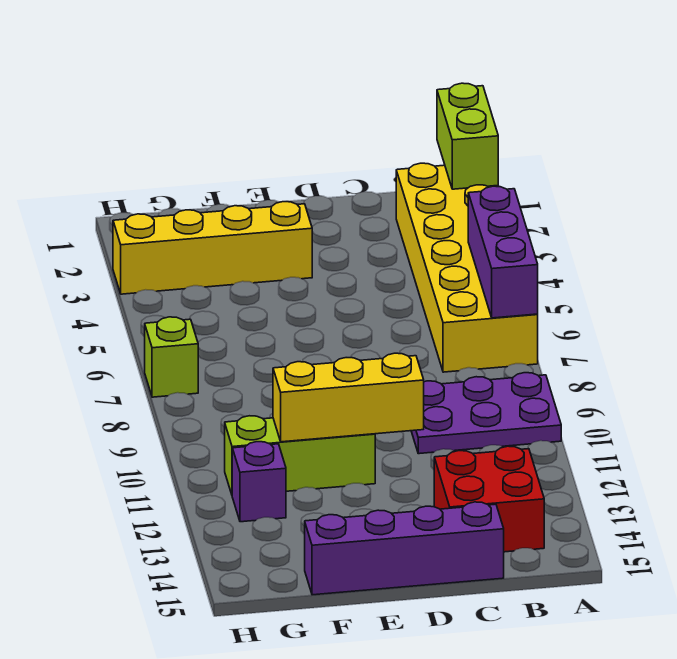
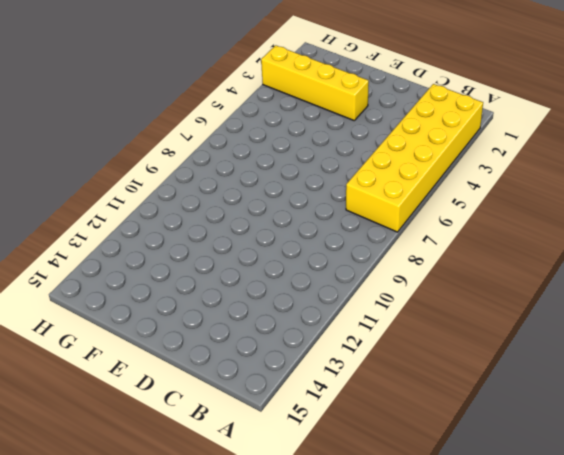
none -> purple plate A9:C10 level 1
none -> red brick B13:C14 level 1

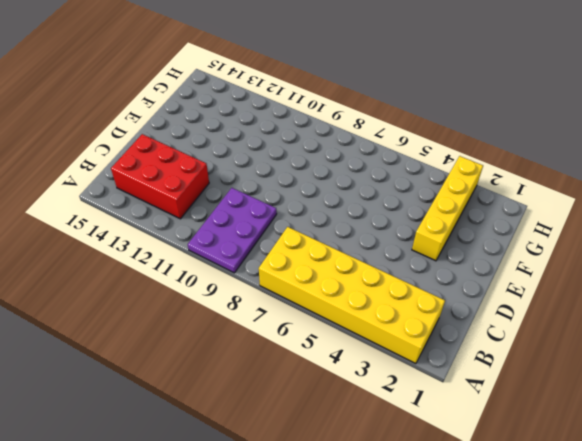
red brick B12:C14 level 1 -> red brick B13:C14 level 1
none -> purple brick C15:F15 level 1
none -> lime brick E11:G11 level 1

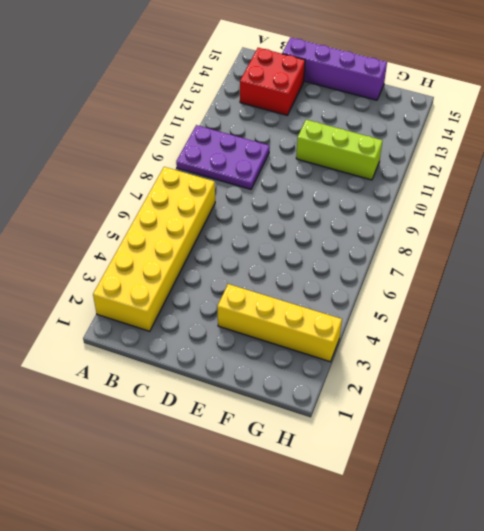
none -> purple brick G12 level 1
none -> lime brick H7 level 1

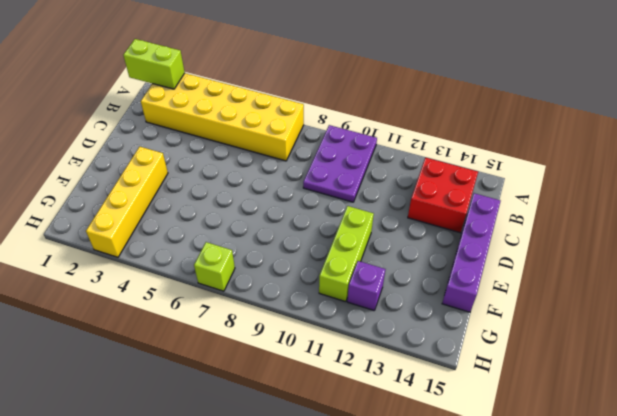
none -> purple brick A5:A7 level 2
none -> yellow brick D11:F11 level 2

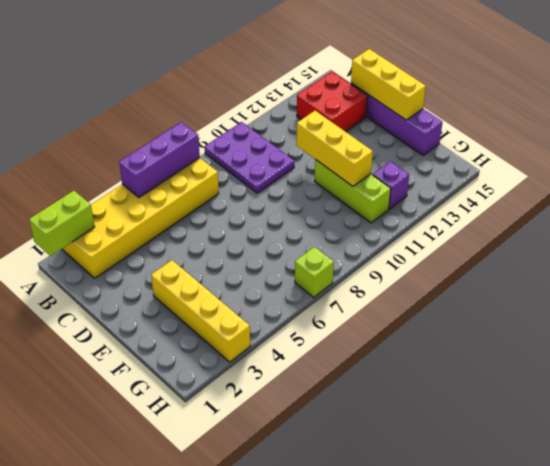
yellow brick C15:E15 level 2 -> none

